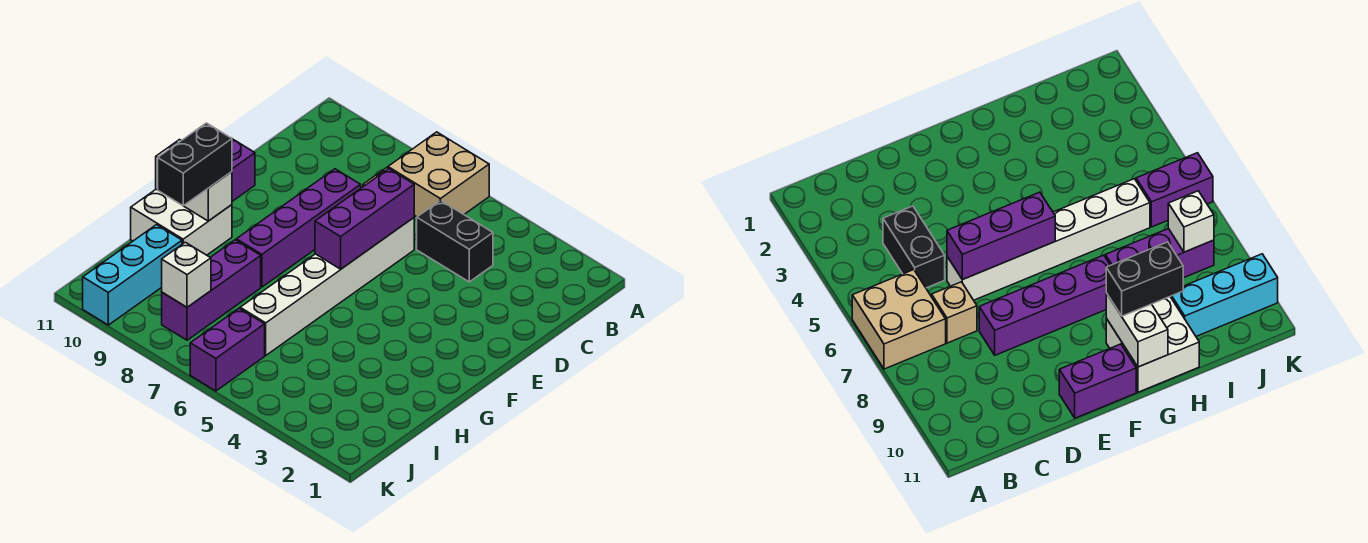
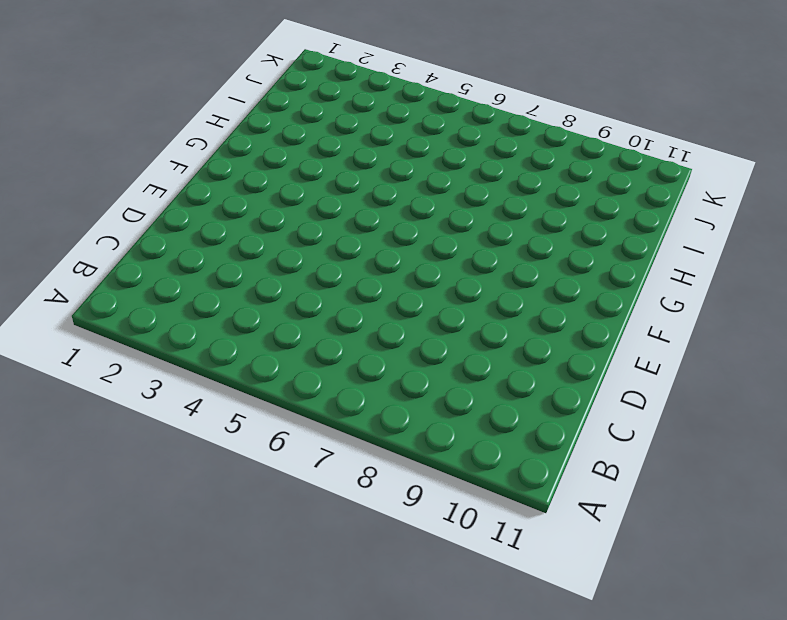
none -> tan brick A6:B7 level 1
none -> black brick C4:C5 level 1
none -> tan brick C7 level 1

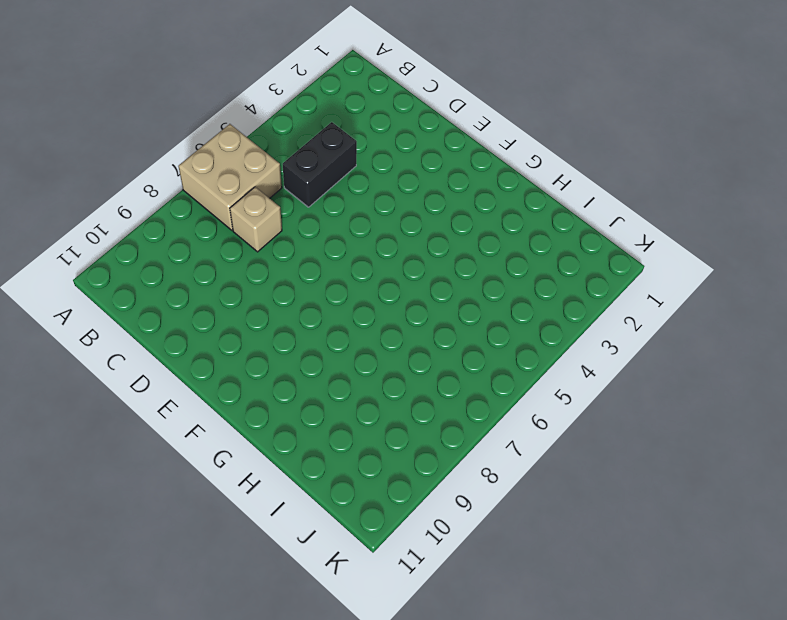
none -> white brick D6:I6 level 1
none -> purple brick D8:G8 level 1
none -> purple brick E11:F11 level 1

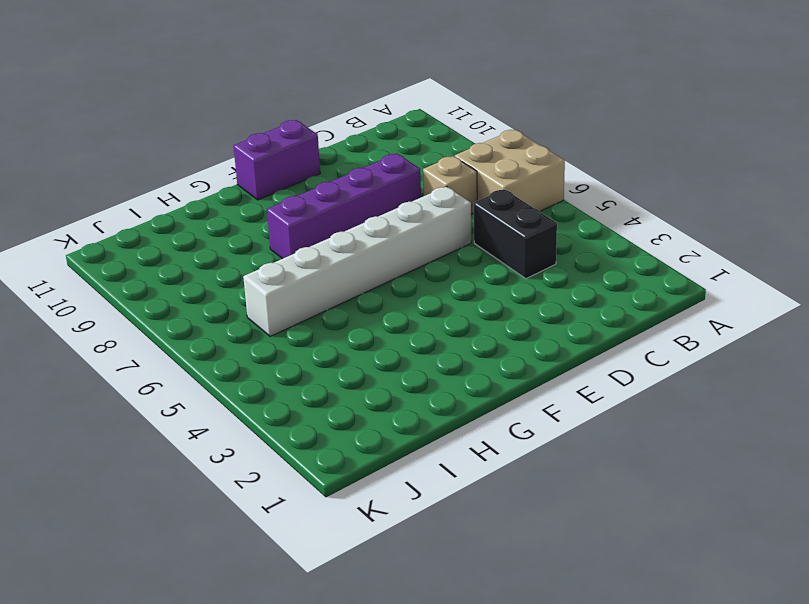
none -> white brick G10:H11 level 1
none -> purple brick H8:J8 level 1
none -> cyan brick I10:K10 level 1

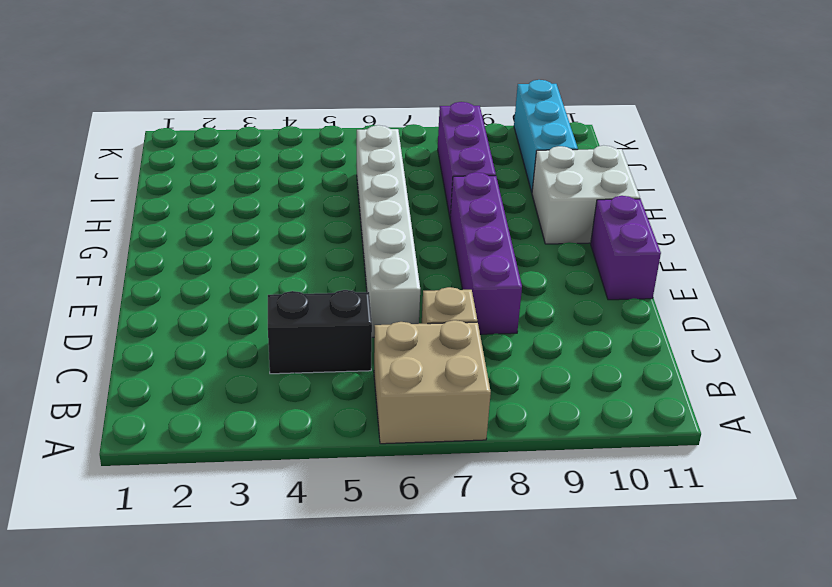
none -> purple brick J6:K6 level 1
none -> purple brick D6:F6 level 2
none -> white brick G10:G11 level 2

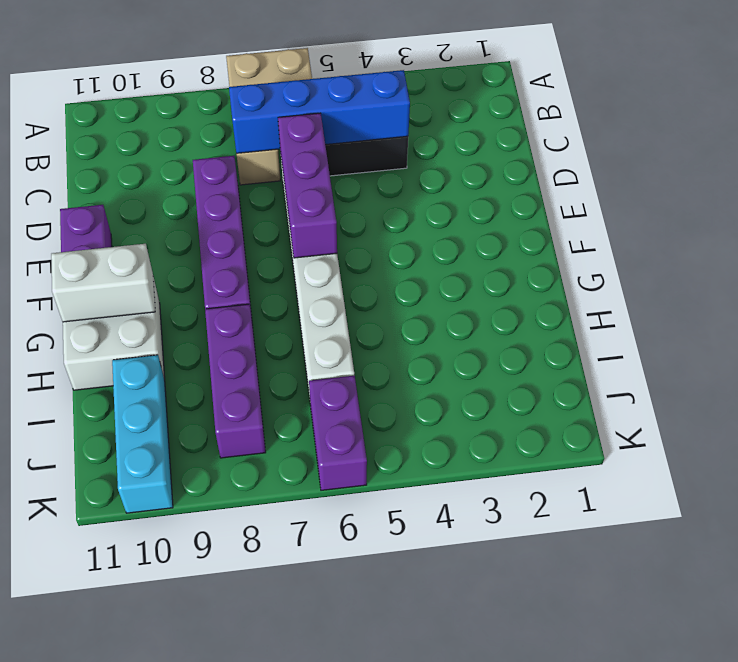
blue brick C4:C7 level 2 -> none
none -> white brick J8 level 2
none -> black brick G10:H10 level 3

